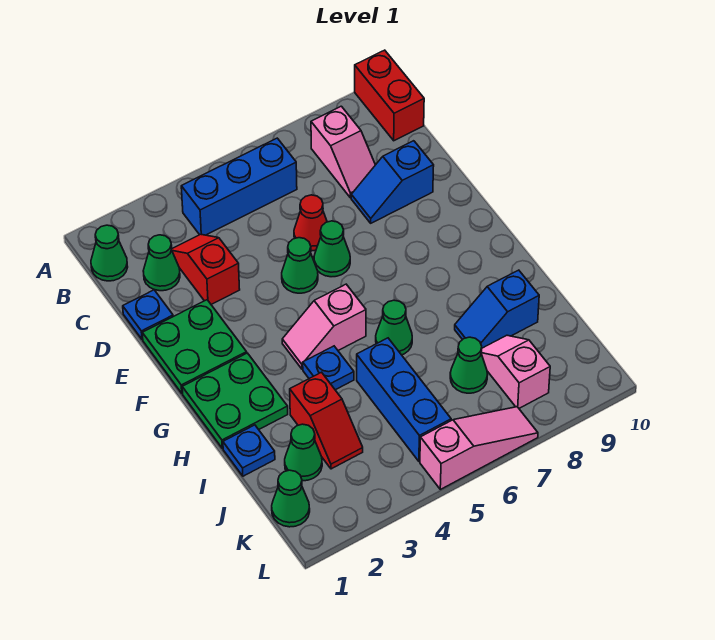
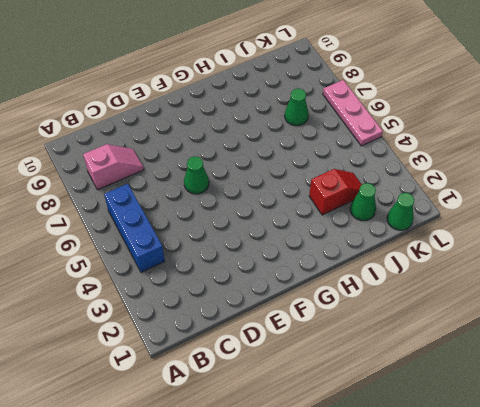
pink plate L5:L7 level 1 -> pink slope L5:L7 level 1 top 5
none -> red brick A10:B10 level 1
none -> green cone B1 level 1
none -> green cone C2 level 1

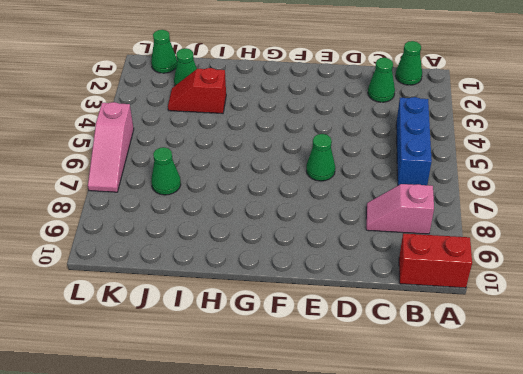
none -> red slope C3:D3 level 1 top D
none -> blue plate D1 level 1
none -> red cone D6 level 1

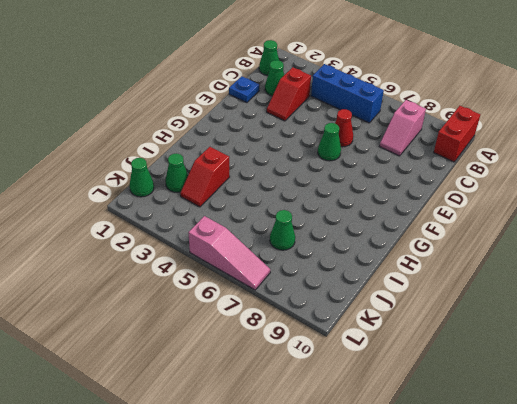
red slope C3:D3 level 1 top C -> red slope C3:D3 level 1 top D
none -> blue slope D8:D9 level 1 top 9
none -> green plate E1:F2 level 1
none -> green cone E5 level 1

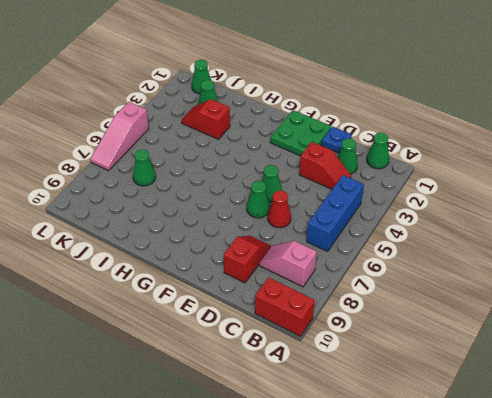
red slope D8:D9 level 1 top 9 -> blue slope D8:D9 level 1 top 9
none -> green plate G1:H2 level 1
none -> pink slope G4:G5 level 1 top 5
none -> blue plate H4 level 1

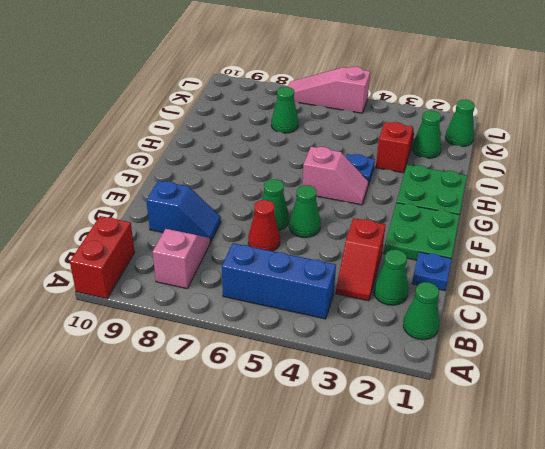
none -> green cone H6 level 1
none -> blue plate I1 level 1
none -> blue brick I5:K5 level 1

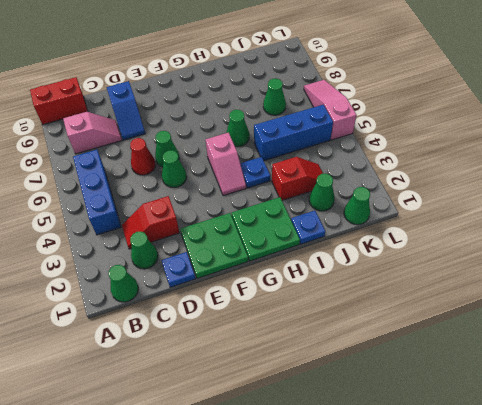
none -> blue slope I8:I9 level 1 top 9
none -> pink slope J8:K8 level 1 top K

